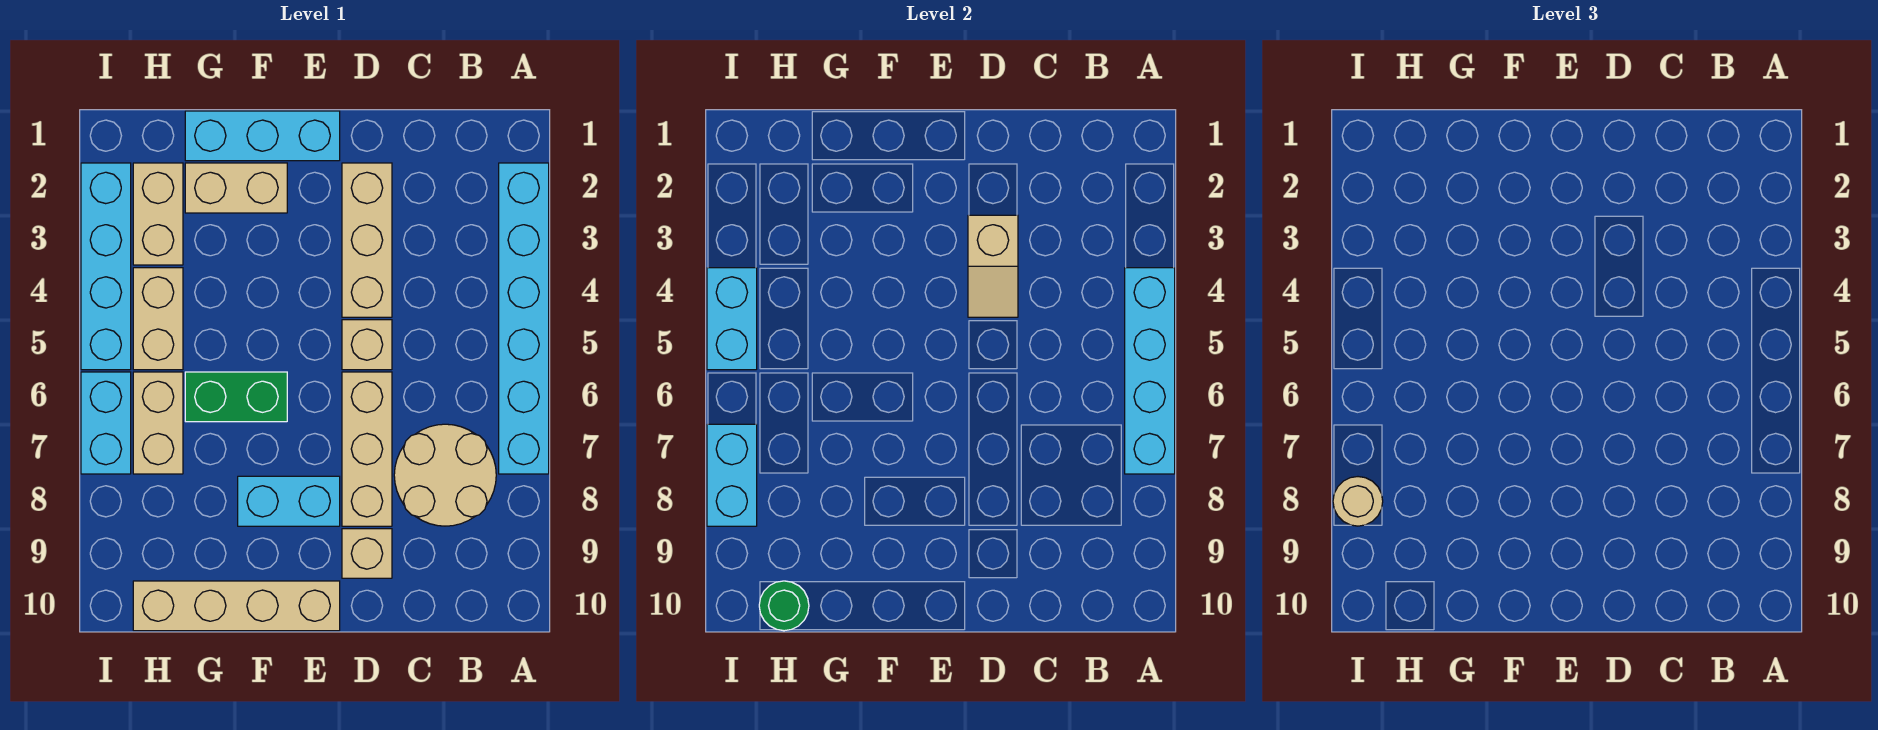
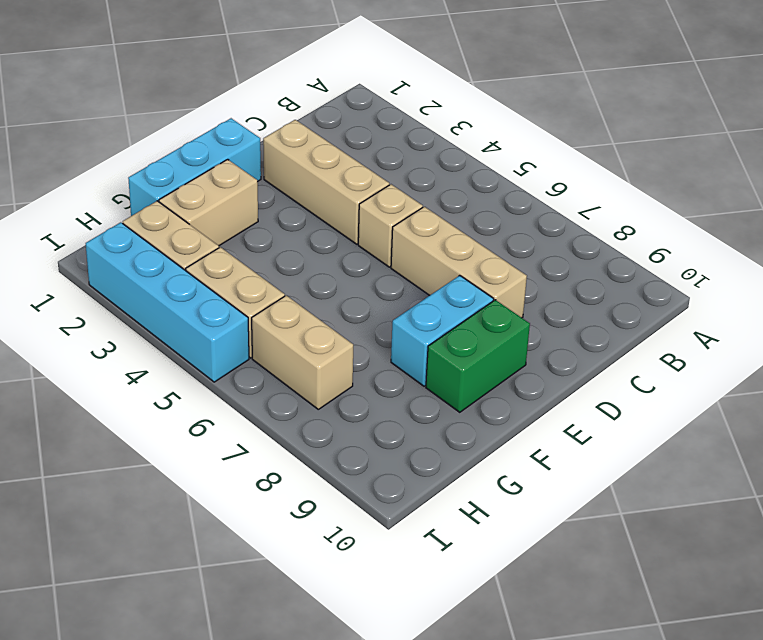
green brick E9:F9 level 1 -> green brick F6:G6 level 1
none -> cyan brick A2:A7 level 1
none -> tan round brick B7:C8 level 1
none -> tan brick D9 level 1

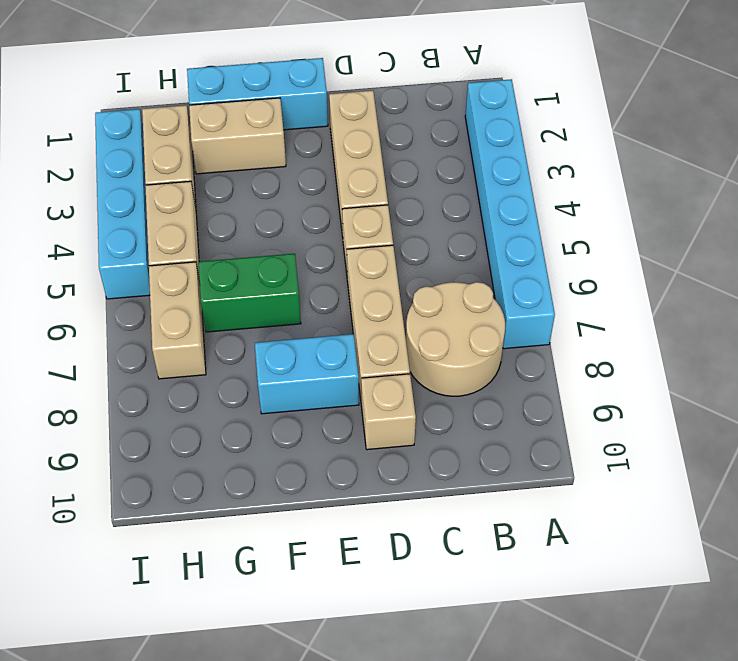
none -> tan brick E10:H10 level 1
none -> cyan brick I6:I7 level 1
none -> cyan brick A4:A7 level 2

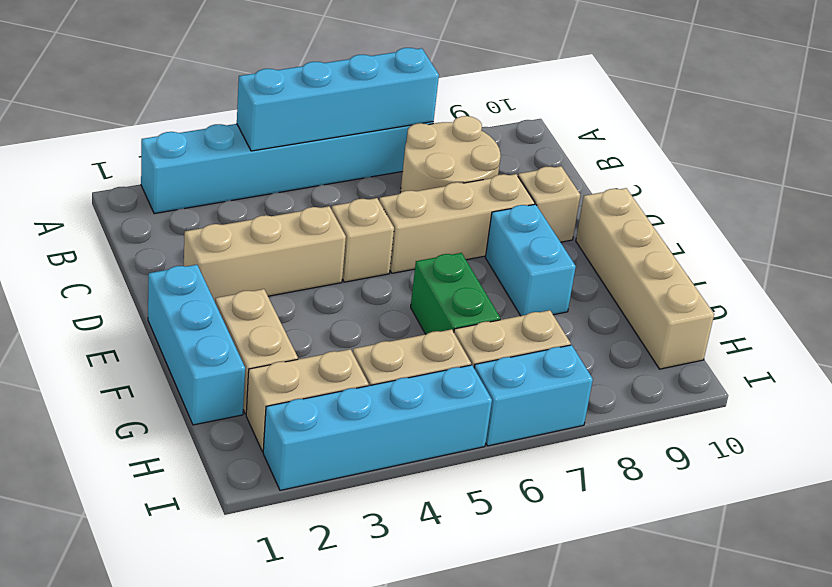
none -> tan slope D3:D4 level 2 top 3
none -> green round brick H10 level 2
none -> cyan brick I4:I5 level 2

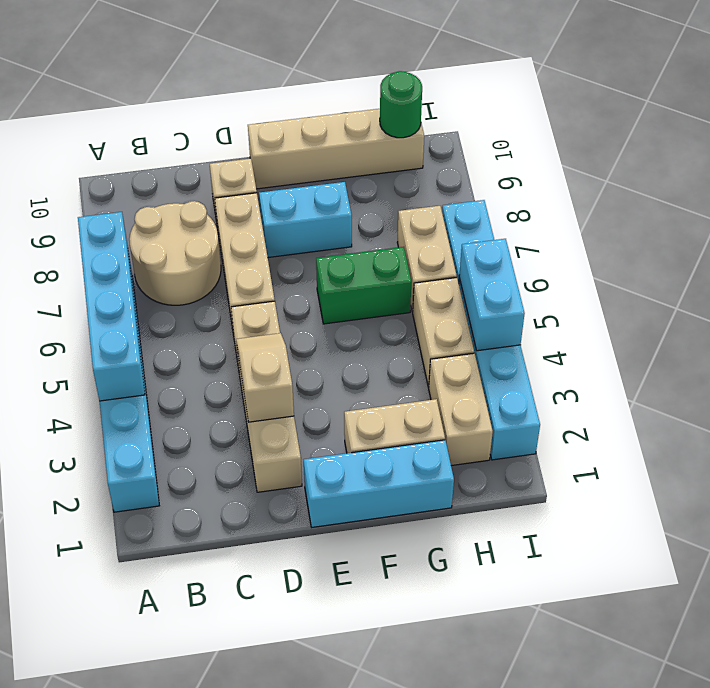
none -> cyan brick I7:I8 level 2
none -> tan round brick I8 level 3

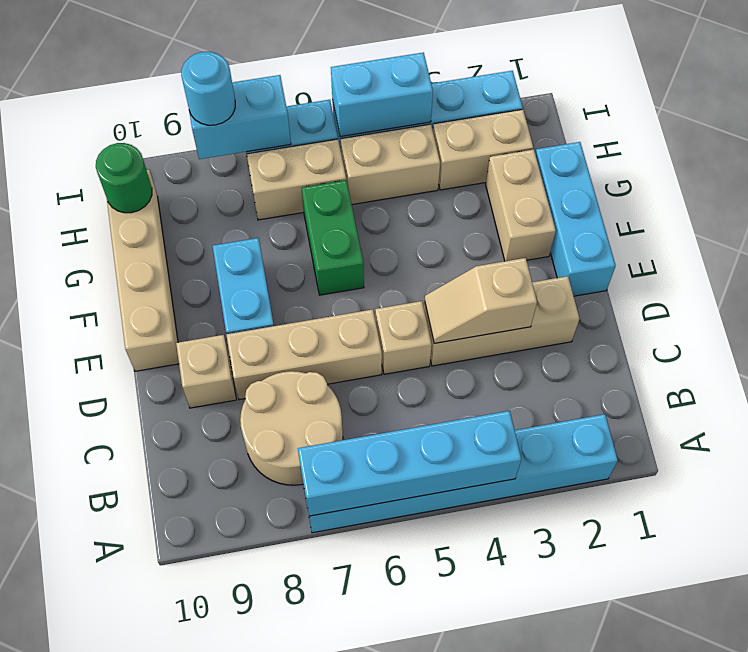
cyan round brick I8 level 3 -> tan round brick I8 level 3

